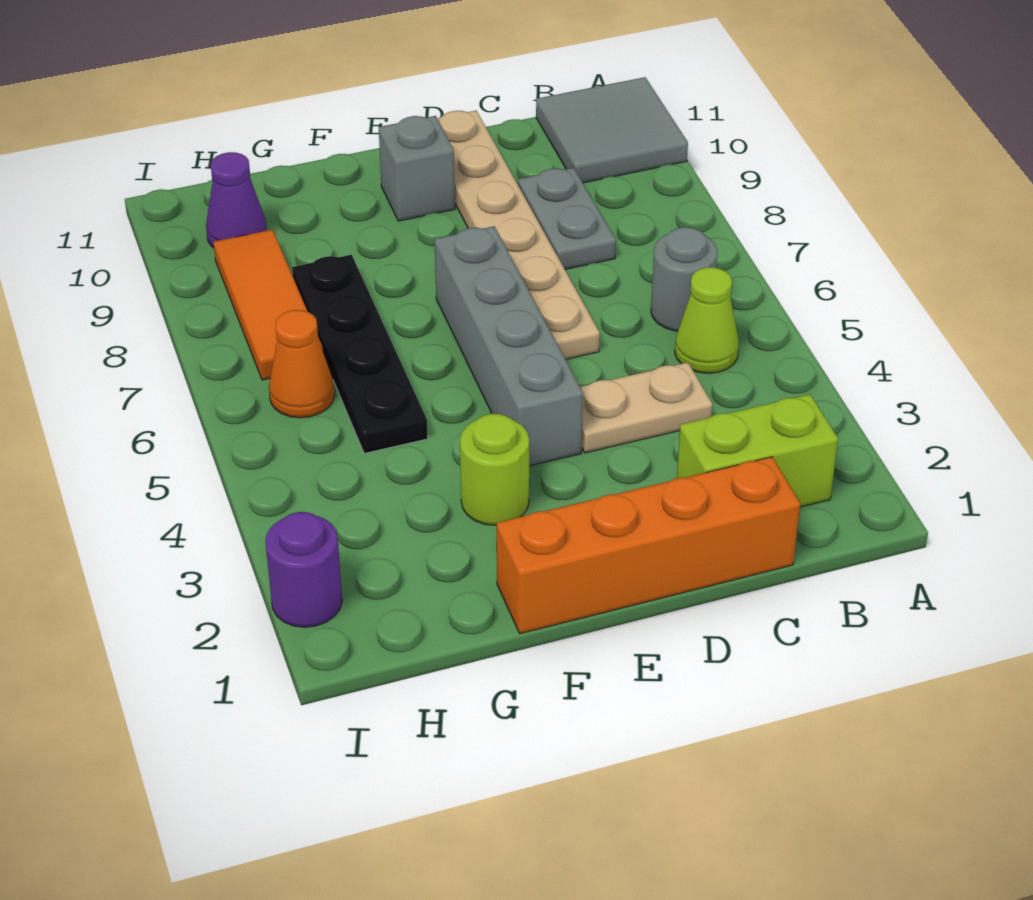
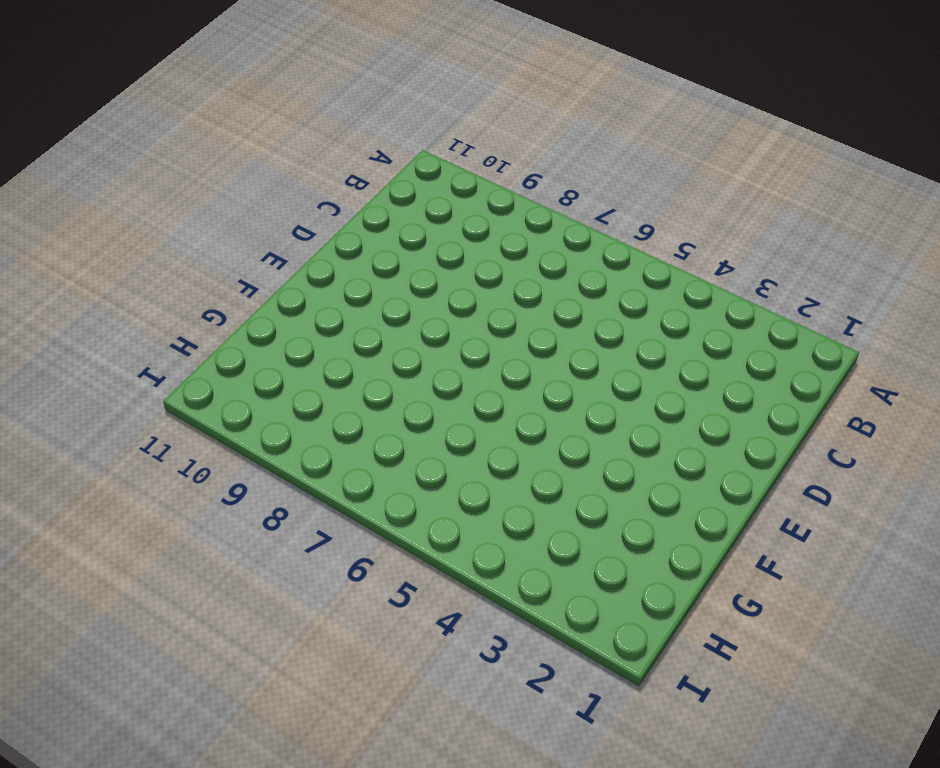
none -> grey tile A10:B11 level 1
none -> lime brick B2:C2 level 1
none -> lime cone B5 level 1

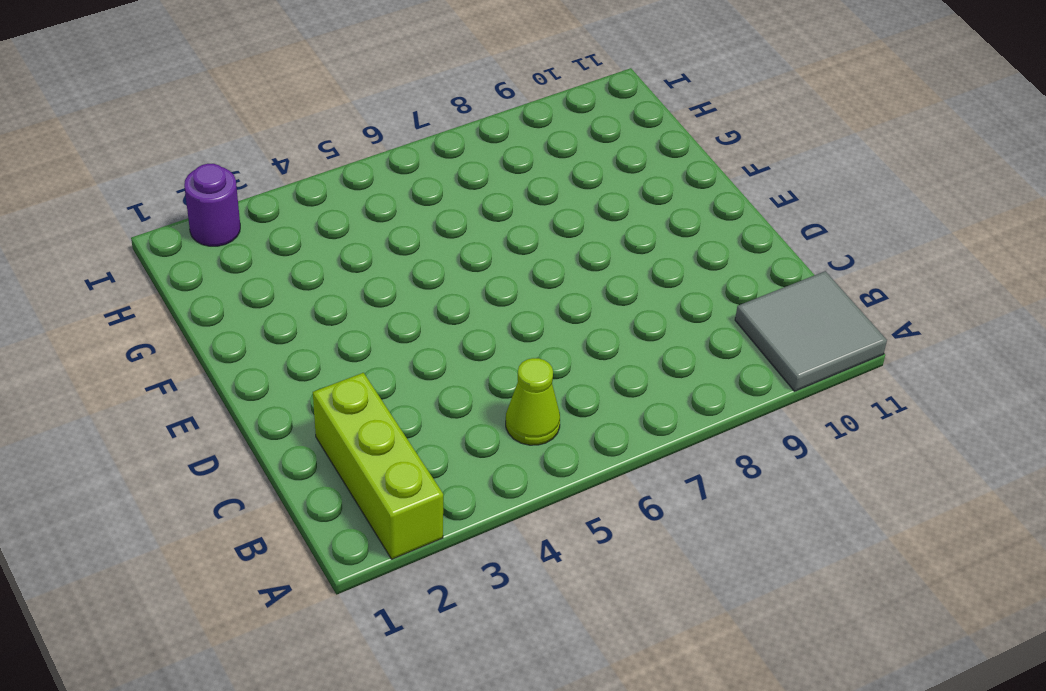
lime brick A2:C2 level 1 -> lime brick B2:C2 level 1
none -> grey round brick B6 level 1
none -> orange brick C1:F1 level 1
none -> tan plate C4:D4 level 1

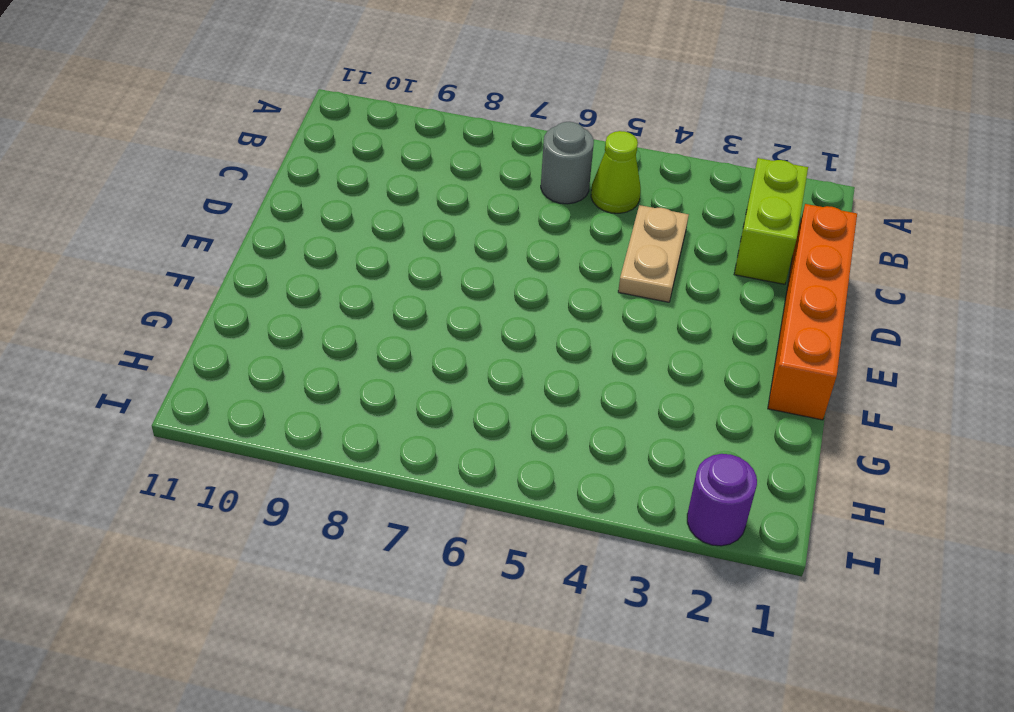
none -> grey tile A10:B11 level 1
none -> grey plate C8:C9 level 1
none -> tan plate D6:D11 level 1

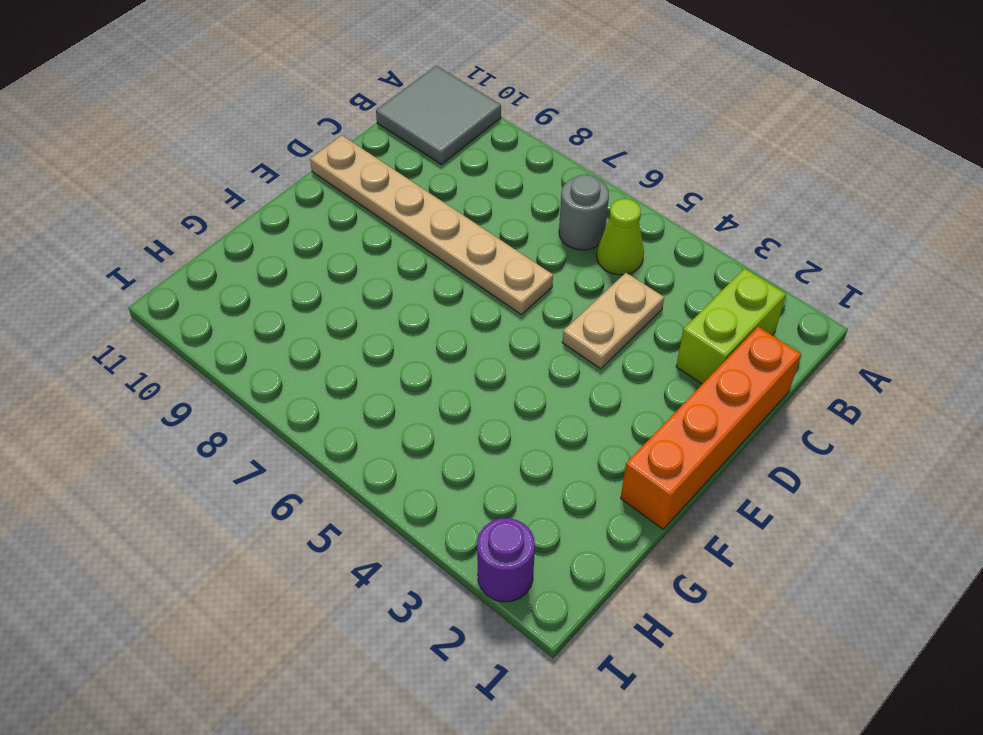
none -> grey plate C8:C9 level 1
none -> grey brick E4:E7 level 1
none -> grey brick E10 level 1

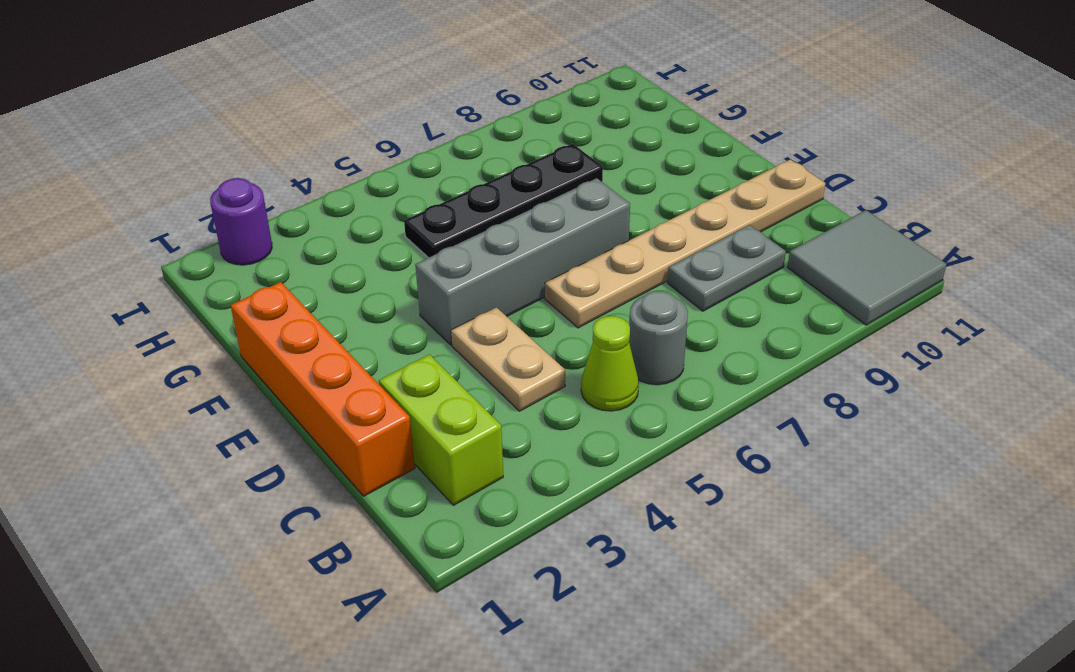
none -> grey brick E10 level 1
none -> lime round brick F3 level 1
none -> orange cone H6 level 1

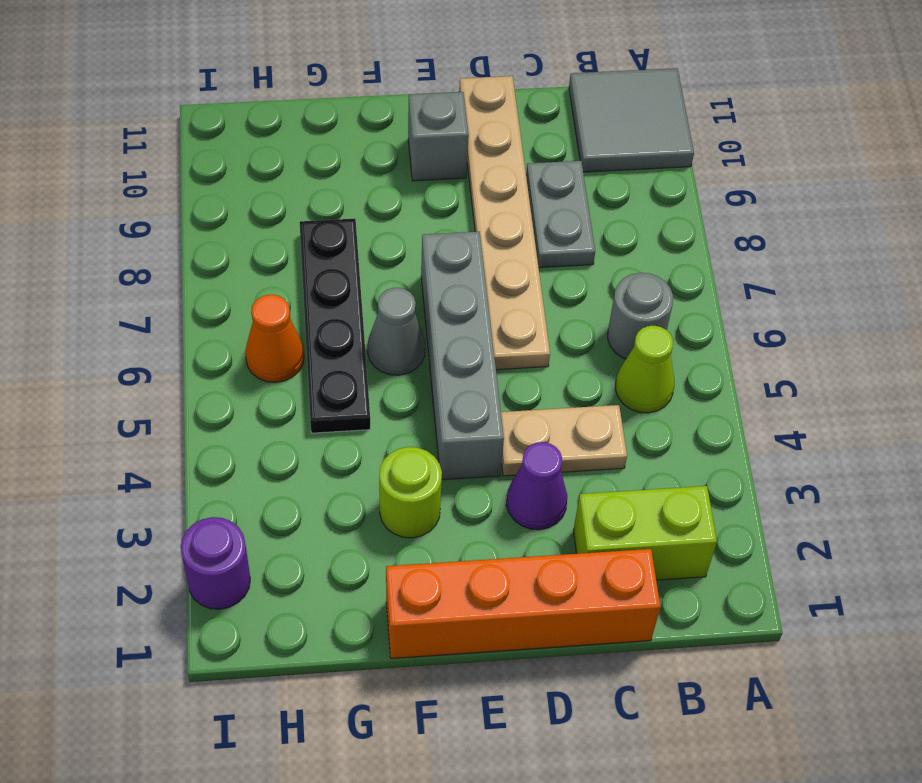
purple cone D3 level 1 -> purple cone H10 level 1
grey cone F6 level 1 -> none
none -> orange tile H7:H9 level 1

